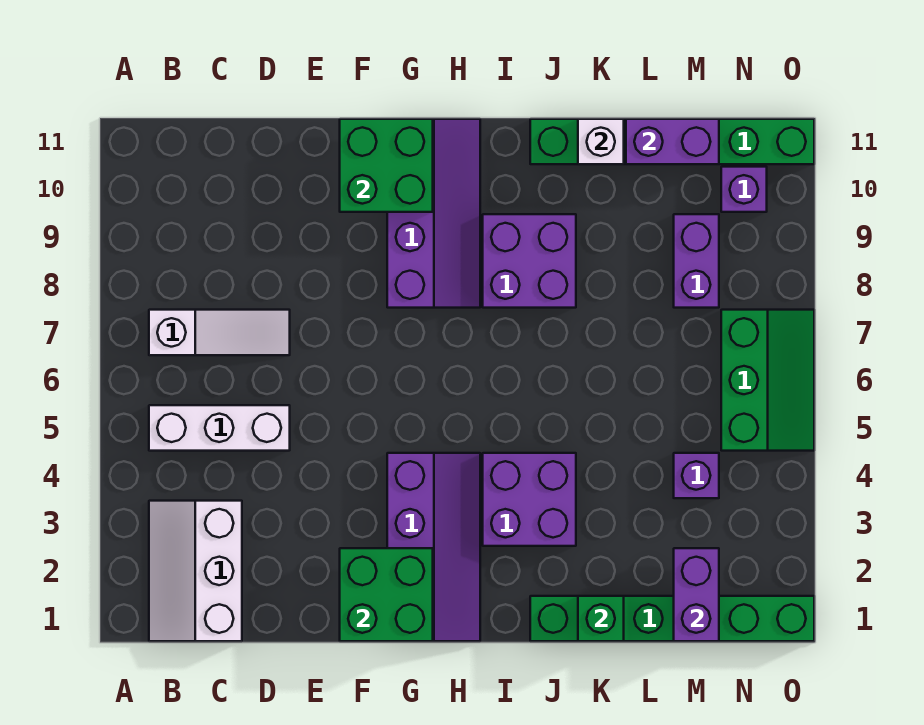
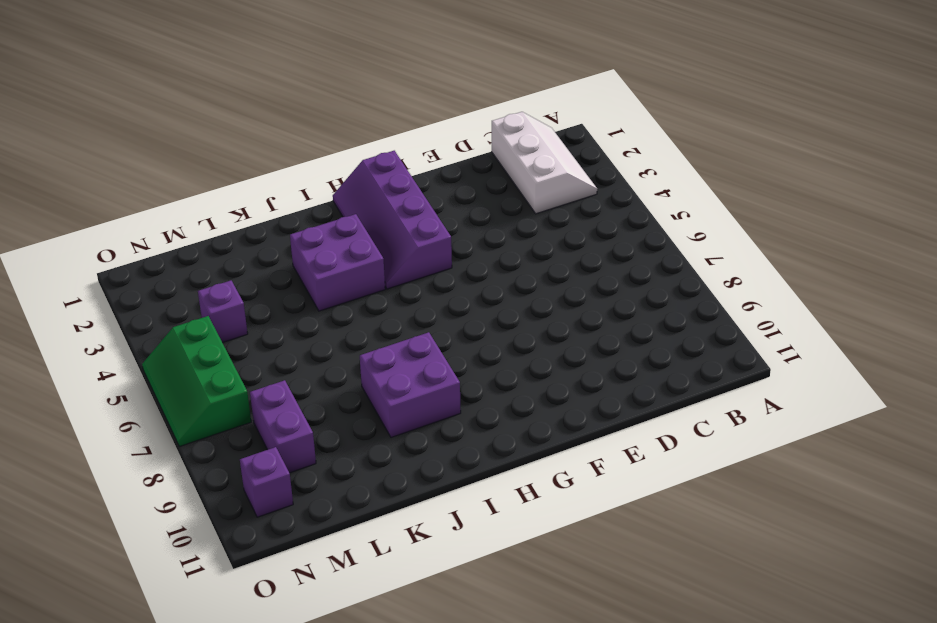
none -> white brick B5:D5 level 1
none -> white slope B7:D7 level 1 top B
none -> purple slope G8:H11 level 1 top G

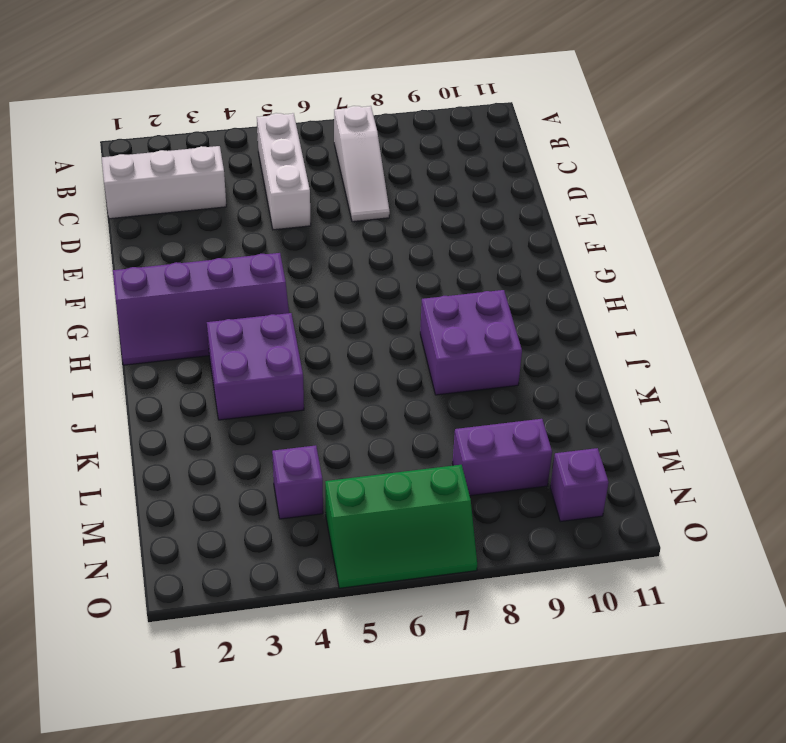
none -> purple slope G8:H11 level 1 top G
none -> green brick J1:O1 level 1
none -> green brick J11:O11 level 1

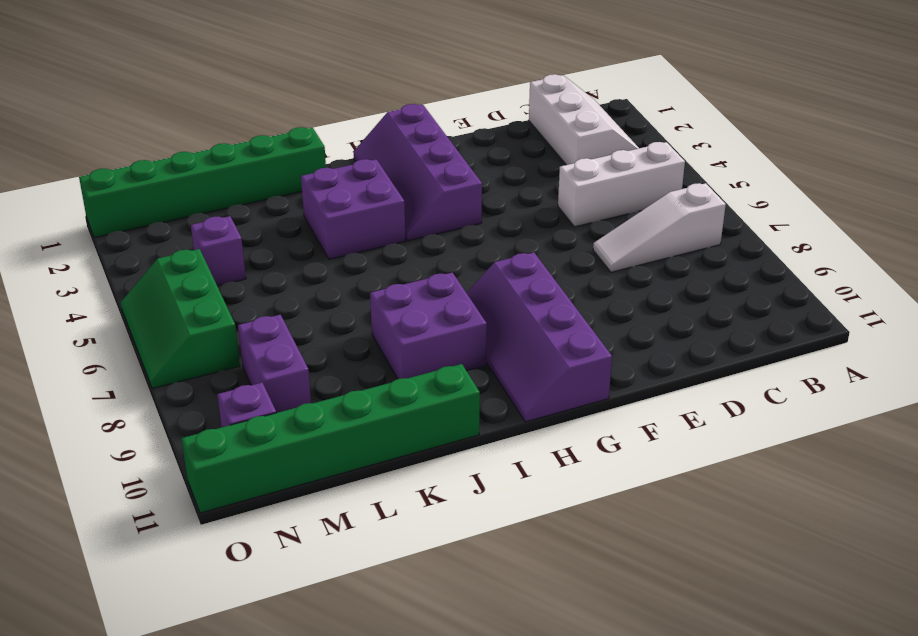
none -> green brick F1:G2 level 2
none -> green brick F10:G11 level 2
none -> green brick K1 level 2

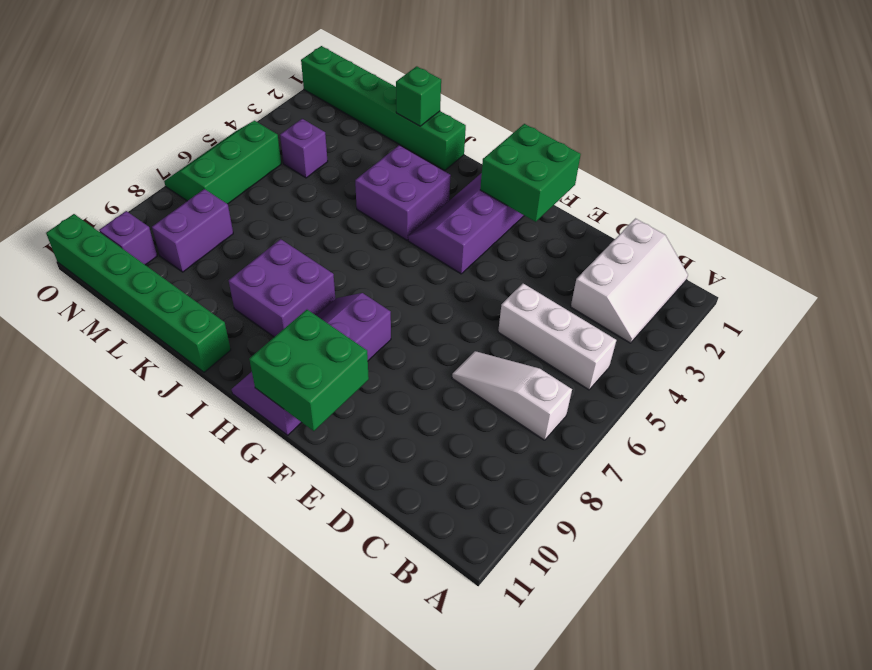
none -> white brick K11 level 2
none -> purple brick L11:M11 level 2
none -> purple brick M1:M2 level 2

